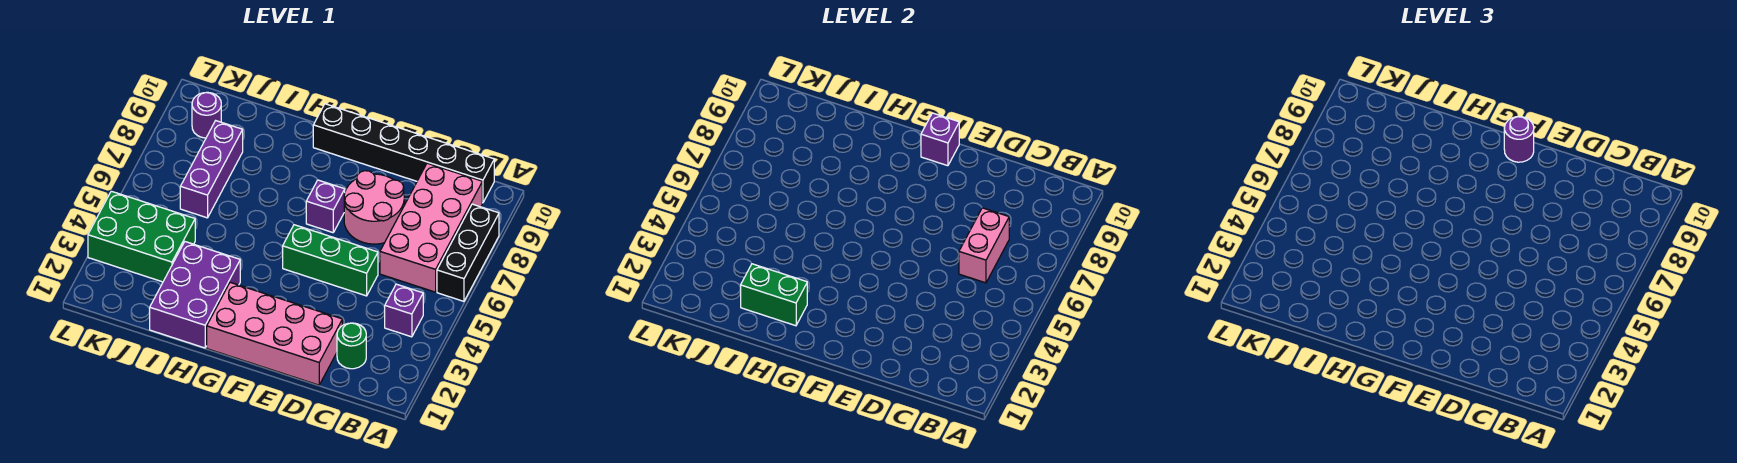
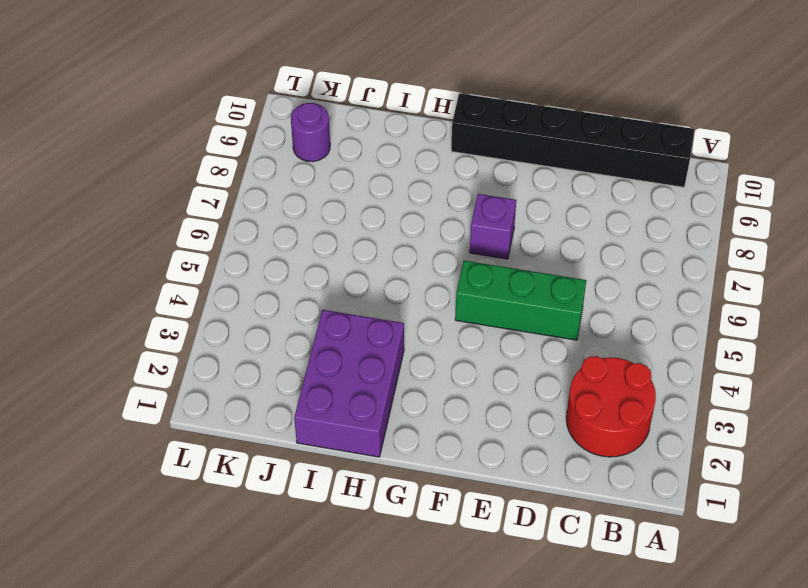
red round brick B2:C3 level 1 -> green round brick C2 level 1
none -> black brick A6:A8 level 1
none -> purple brick B4 level 1
none -> pink brick B6:C9 level 1

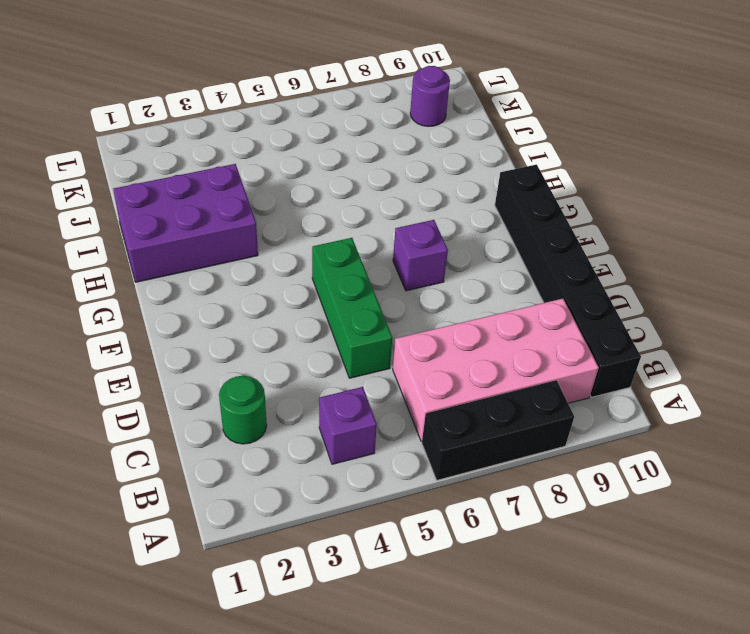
none -> pink brick D1:G2 level 1
none -> pink round brick D7:E8 level 1
none -> green brick J3:L4 level 1

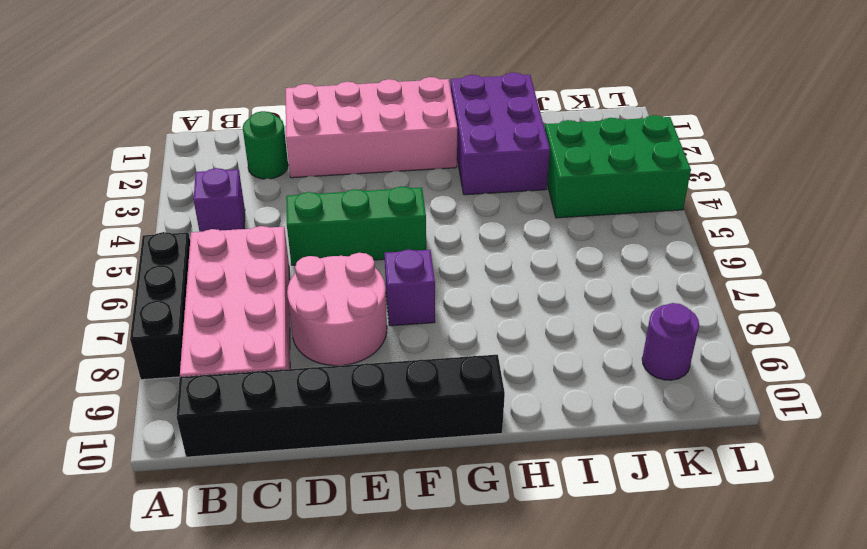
none -> purple brick J6:J8 level 1
none -> pink brick C6:C7 level 2
none -> purple brick F10 level 2

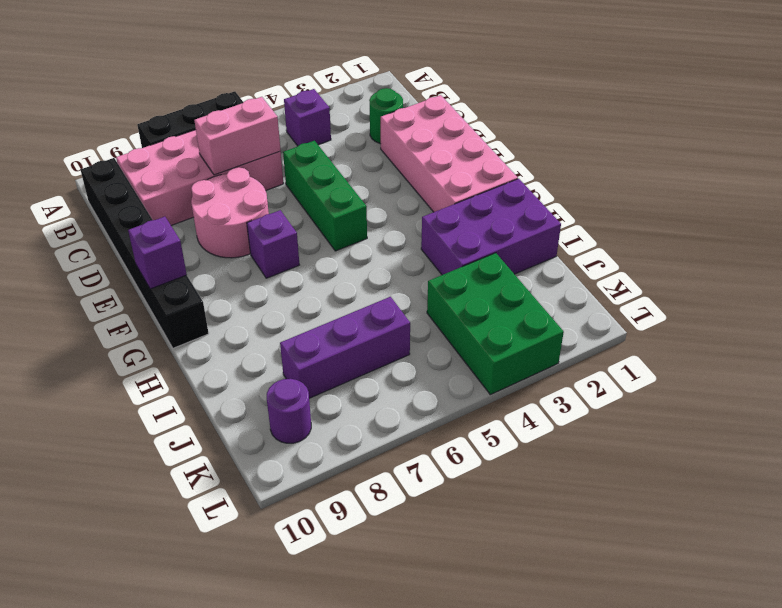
none -> green brick H2:I2 level 2
none -> purple round brick F10 level 3

